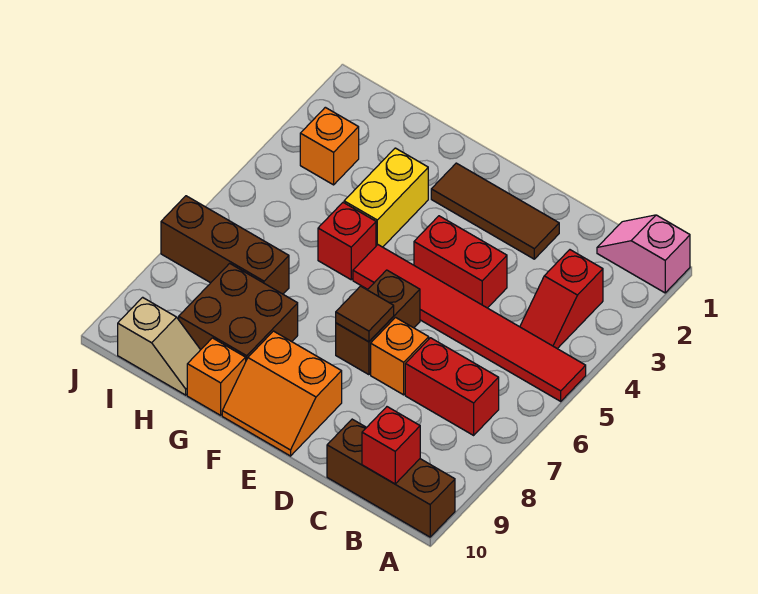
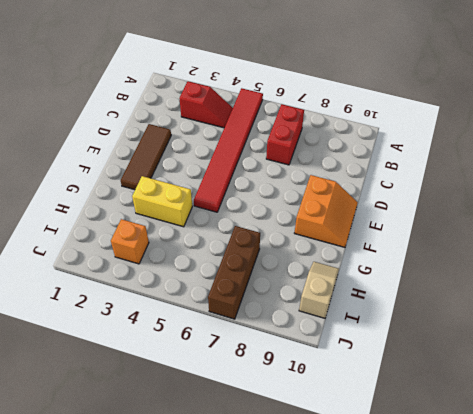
none -> pink slope A1:B1 level 1 top A
none -> brown brick A10:C10 level 1
none -> red brick D4:E4 level 1

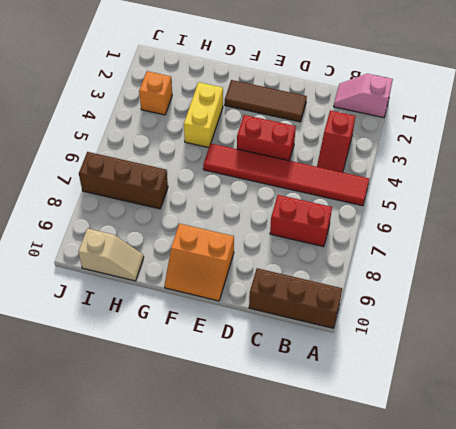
none -> orange brick D7 level 1
none -> brown brick E6:E7 level 1
none -> red brick G5 level 1

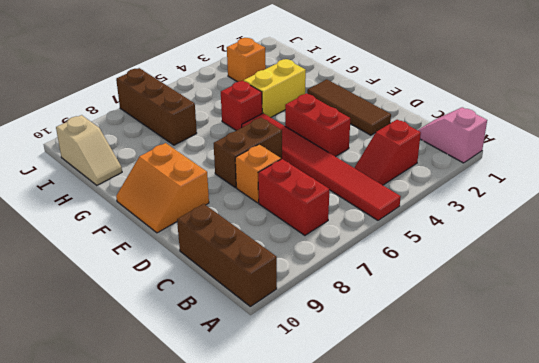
none -> brown brick G8:H9 level 1
none -> orange brick G10 level 1
none -> red brick B10 level 2

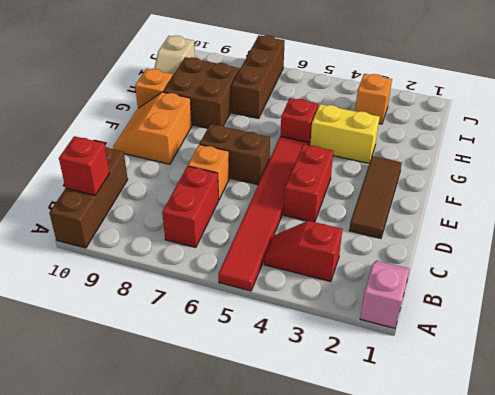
none -> brown tile E7 level 2

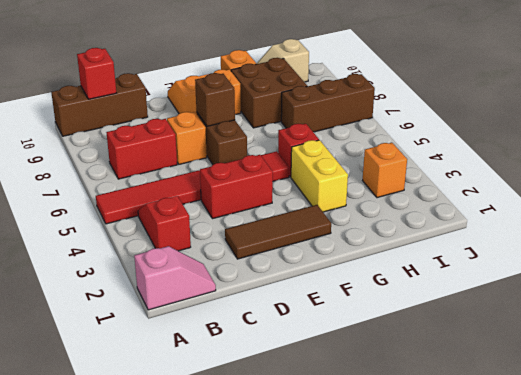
brown brick E7 level 2 -> brown tile E7 level 2

